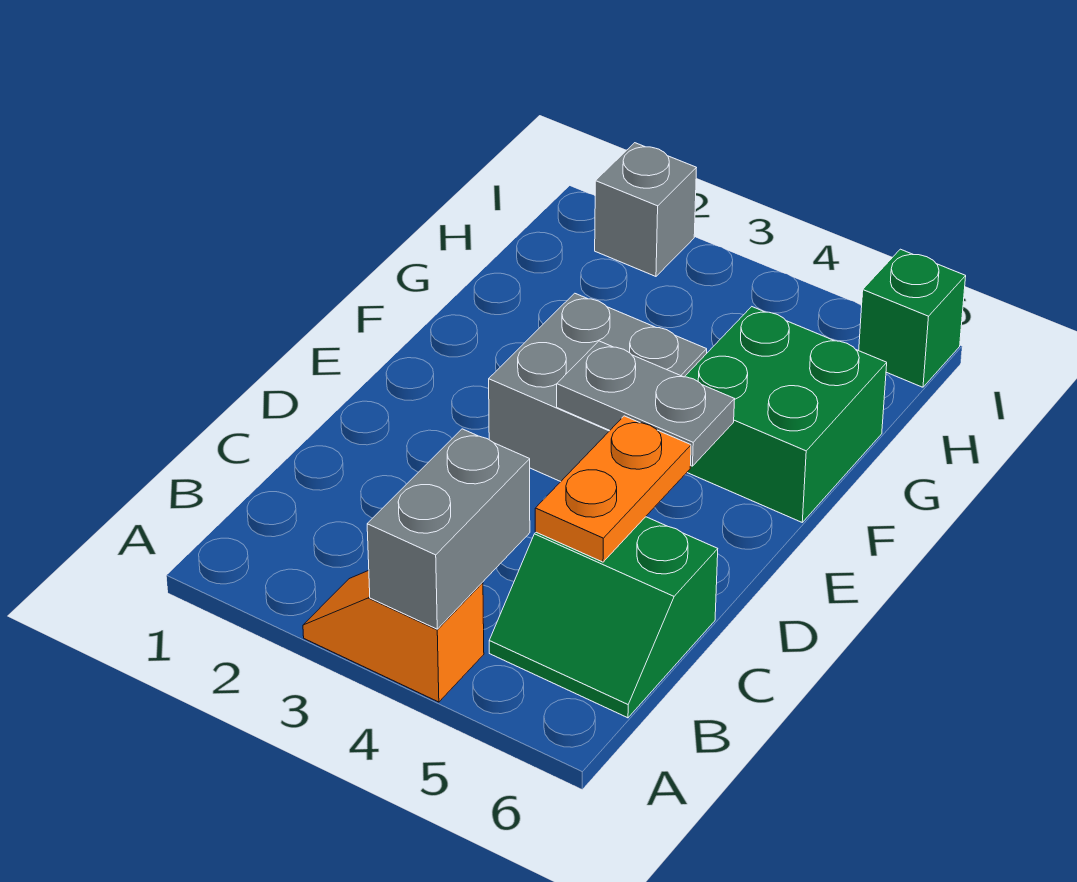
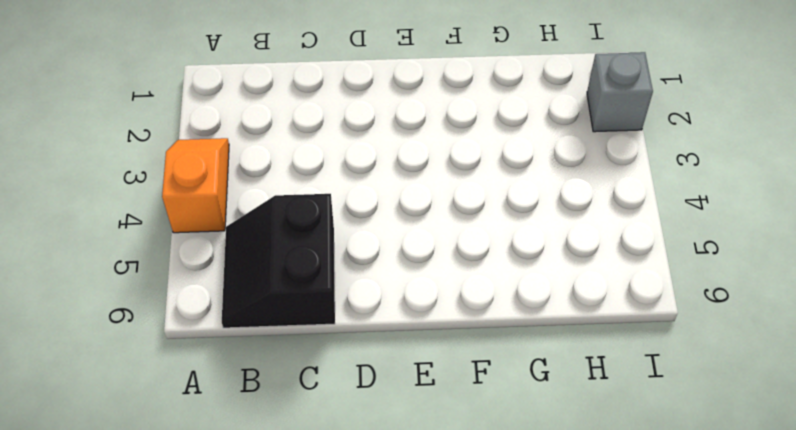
black slope B5:C6 level 1 top C -> green slope B5:C6 level 1 top C
none -> grey brick E3:F4 level 1
none -> green brick F5:G6 level 1

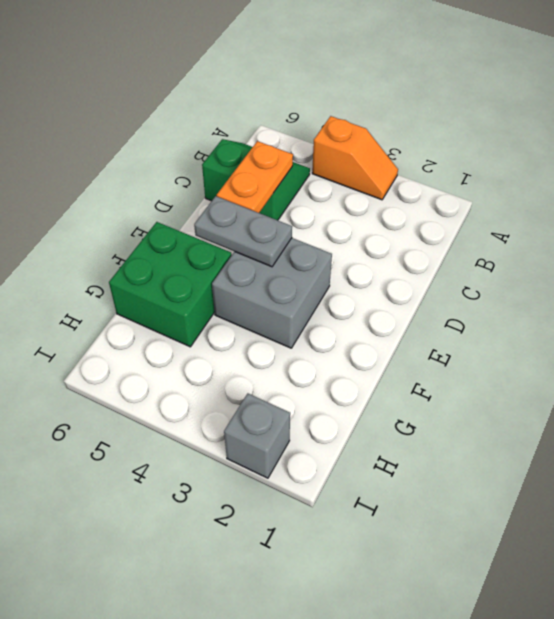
none -> green brick I6 level 1
none -> grey brick A4:B4 level 2

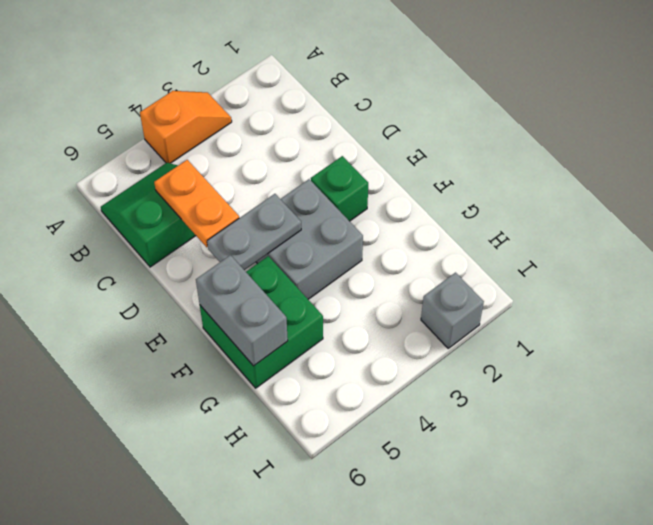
green brick E2 level 1 -> green brick I6 level 1
grey brick F6:G6 level 2 -> grey brick A4:B4 level 2

